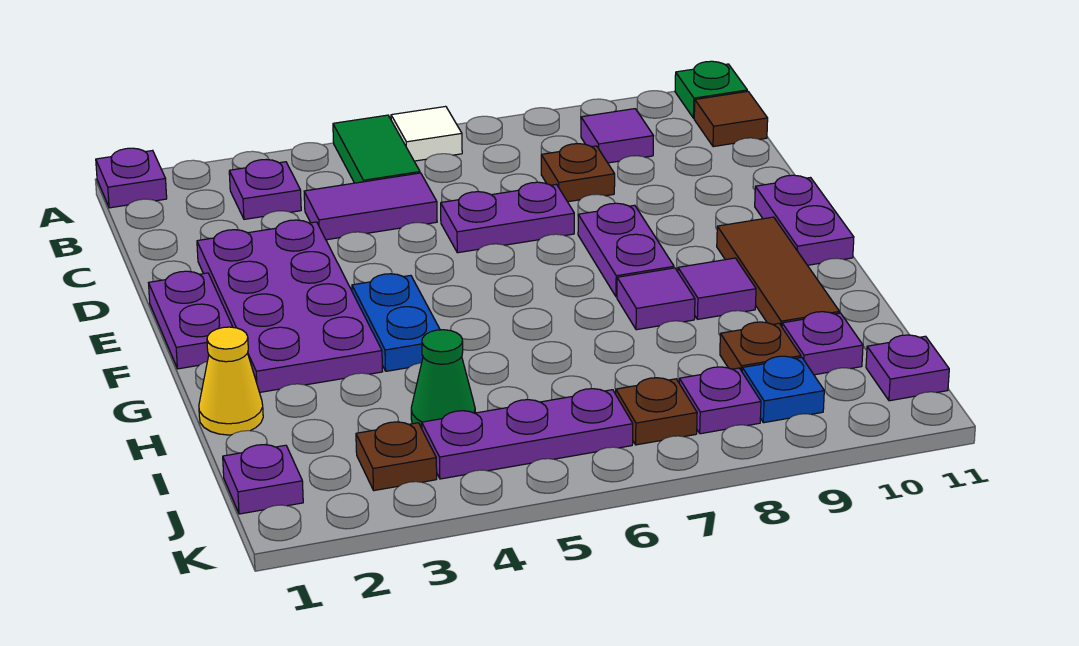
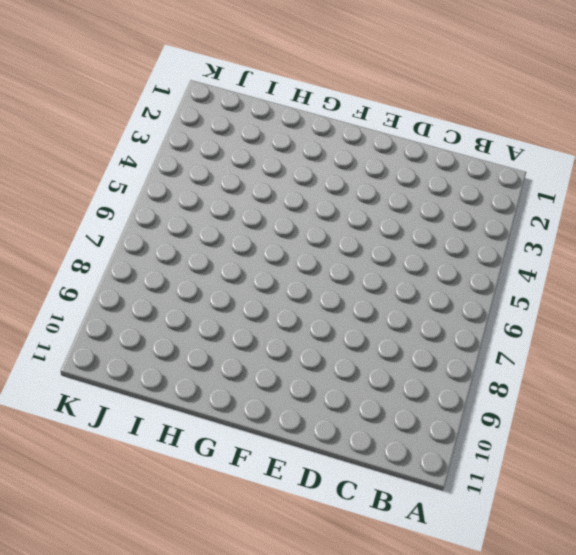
none -> purple plate A1 level 1
none -> green tile A5:B5 level 1
none -> white tile A6 level 1

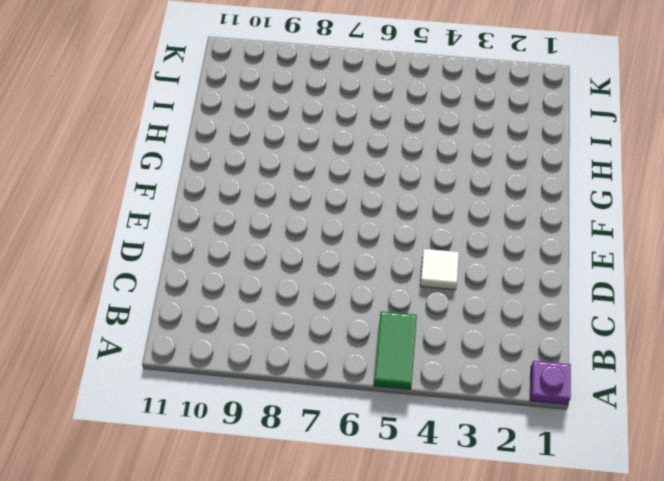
white tile D4 level 1 -> white tile A6 level 1
none -> green plate A11 level 1
none -> purple plate B3 level 1
none -> purple tile B9 level 1

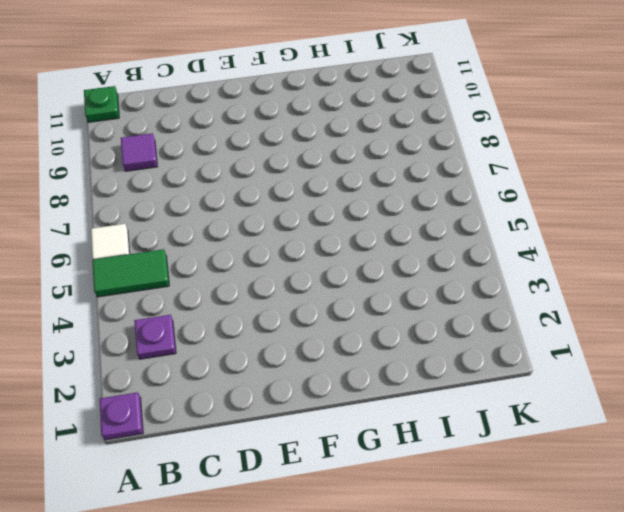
none -> brown tile B11 level 1
none -> purple tile C4:C5 level 1
none -> brown plate C8 level 1

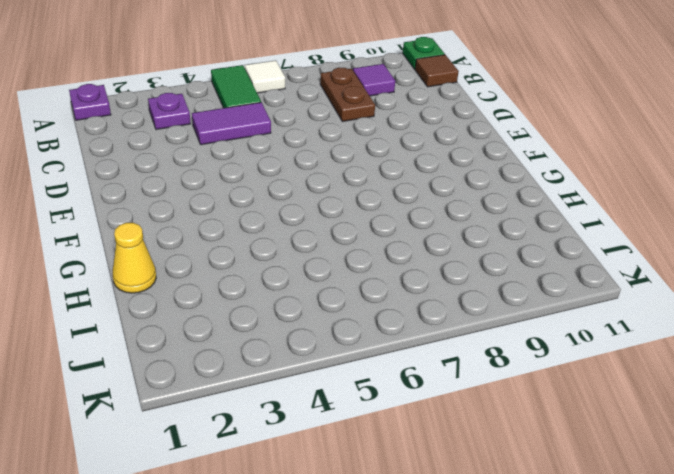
brown plate B8:C8 level 1 -> brown plate C8 level 1
none -> purple plate D2:G3 level 1
none -> purple plate D6:D7 level 1
none -> purple plate E1:F1 level 1

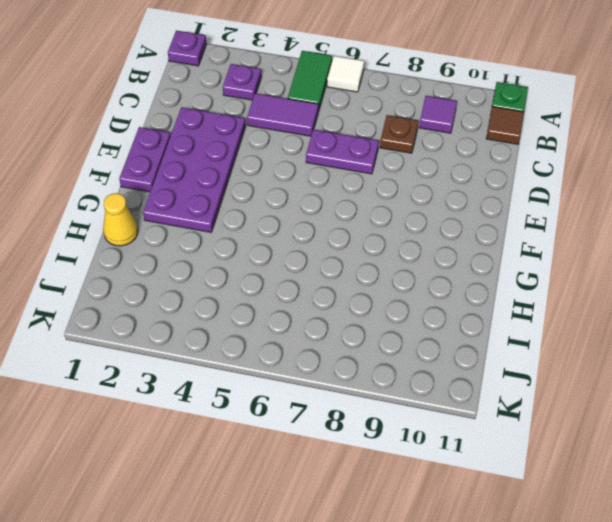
none -> purple plate E8:F8 level 1
none -> purple plate E11:F11 level 1
none -> blue plate F4:G4 level 1

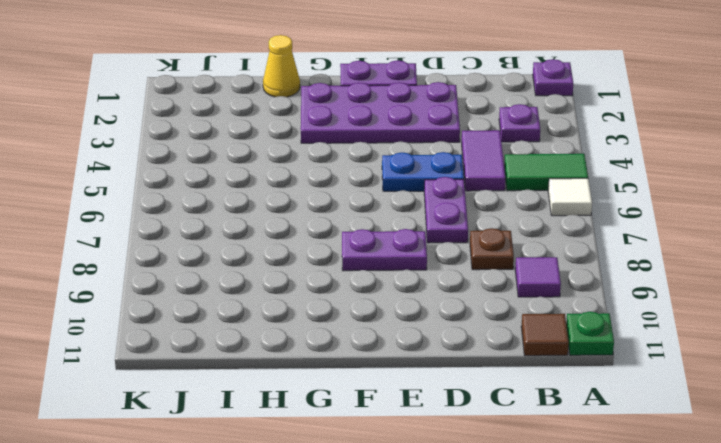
blue plate D5:E5 level 1 -> blue plate F4:G4 level 1
none -> purple plate E11:F11 level 1
none -> brown tile F10:H10 level 1
none -> purple tile G8 level 1

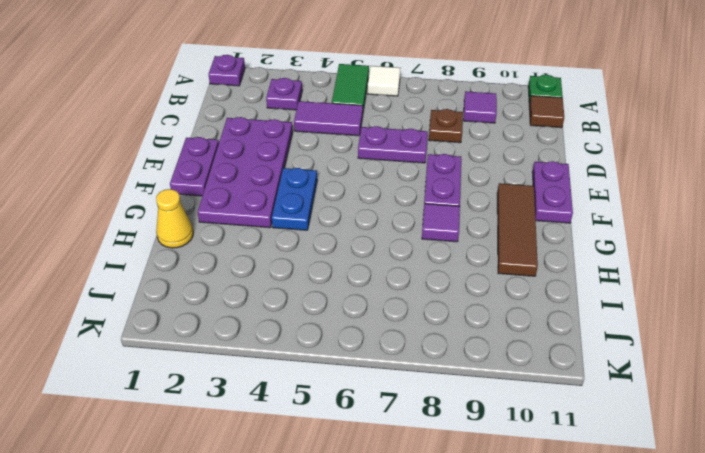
none -> purple tile G9 level 1
none -> green cone I4 level 1
none -> brown plate I9 level 1

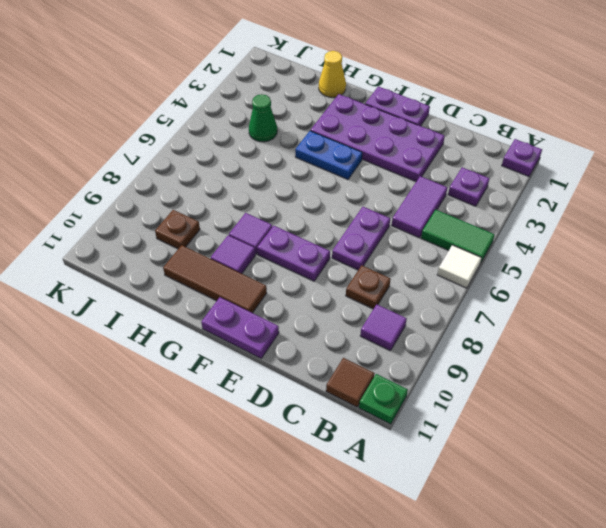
none -> purple plate I10 level 1
none -> purple plate J1 level 1
none -> brown plate J3 level 1

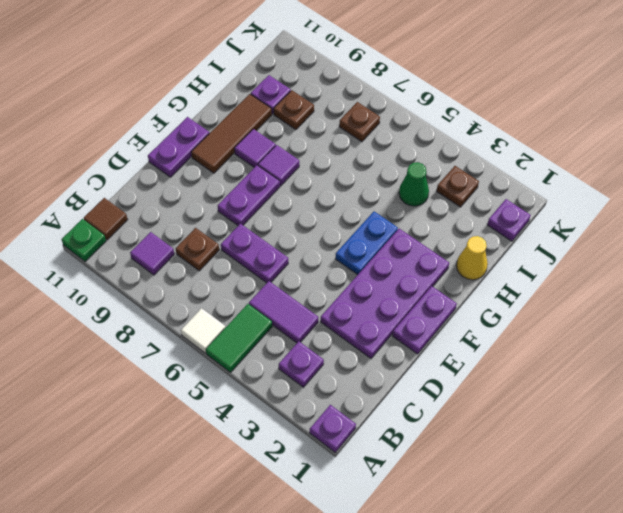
none -> purple plate J4:J6 level 1
none -> purple plate J8 level 1
none -> blue plate J9 level 1

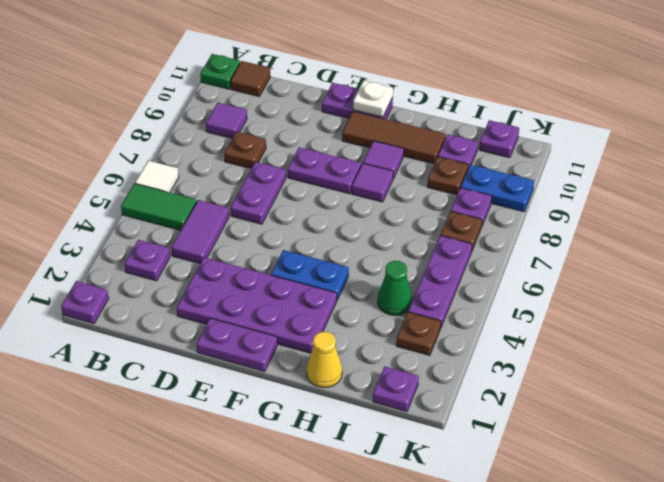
white plate F11 level 2 -> none
blue plate J9:K9 level 1 -> blue plate J9 level 1

